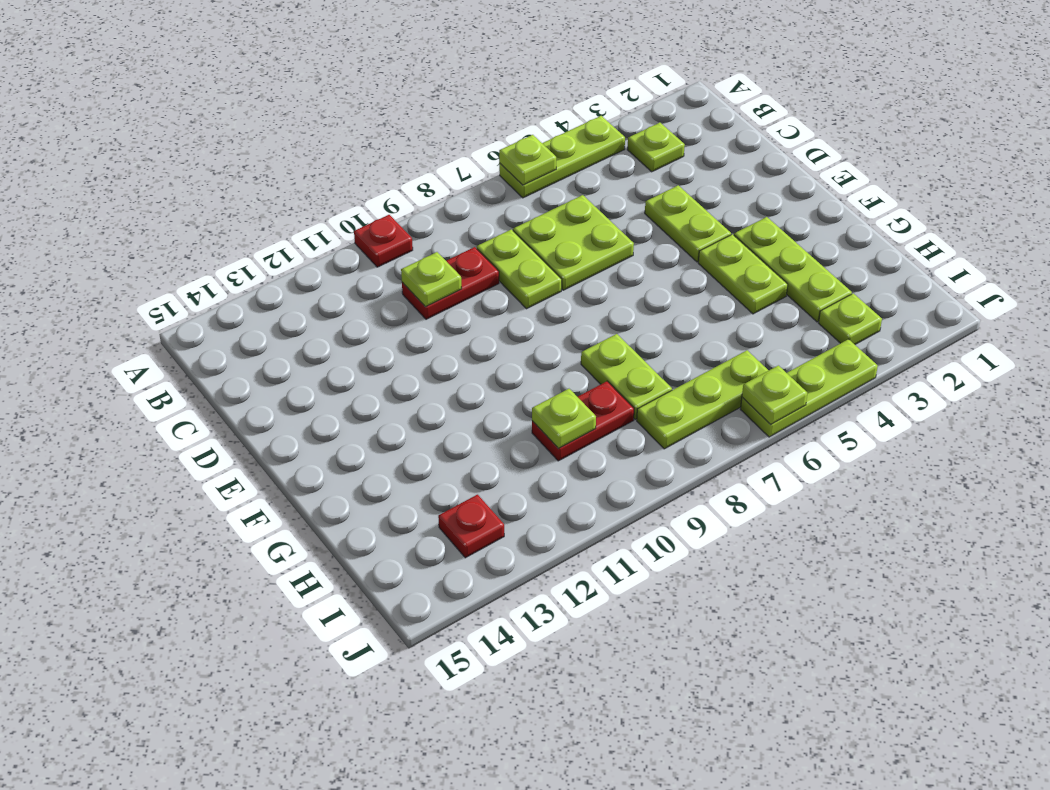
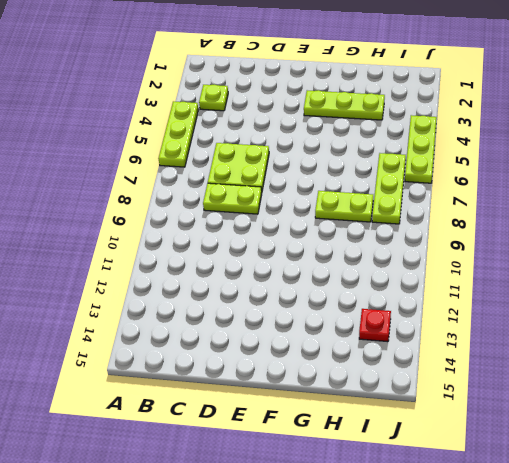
none -> red plate A10 level 1
none -> red plate C9:C10 level 1
none -> lime plate D4:E4 level 1

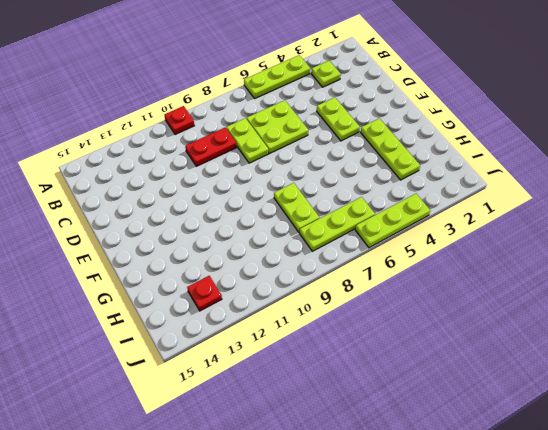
none -> lime plate F4:G4 level 1
none -> red plate H9:H10 level 1
none -> lime plate I3 level 1

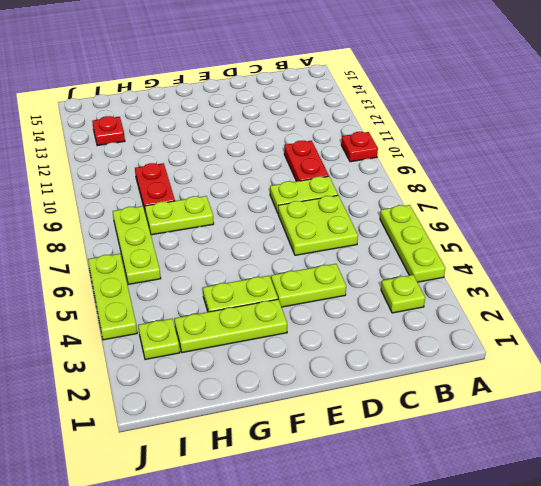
none -> lime plate A6 level 2
none -> lime plate C10 level 2
none -> lime plate H10 level 2

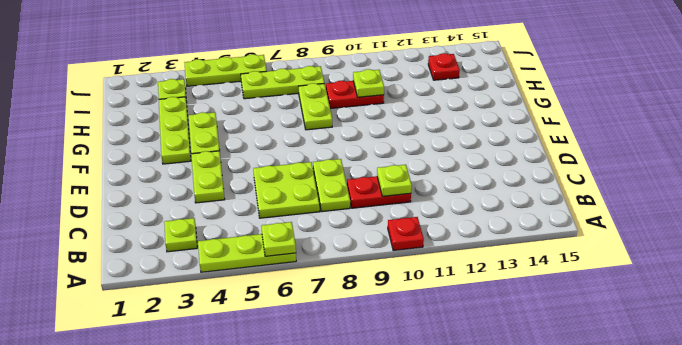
none -> lime plate J6 level 2

